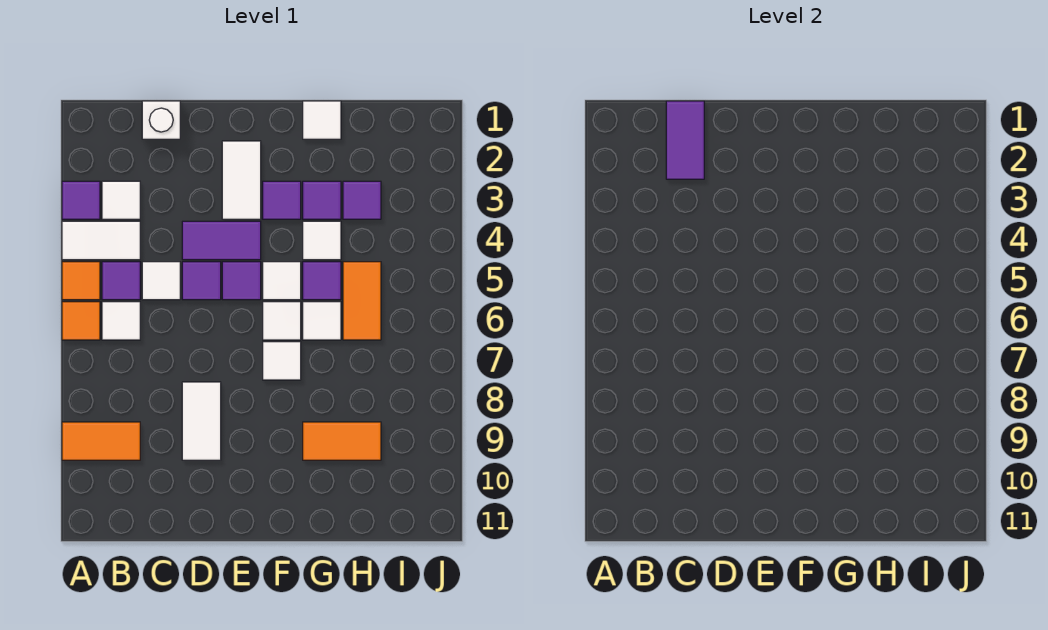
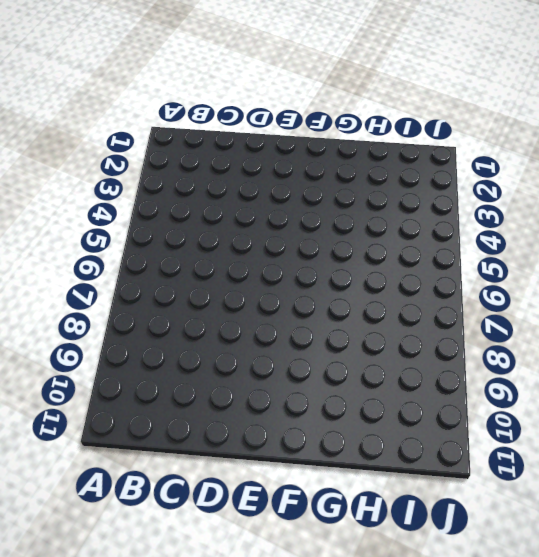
none -> purple tile A3 level 1
none -> white tile A4:B4 level 1
none -> orange tile A5 level 1

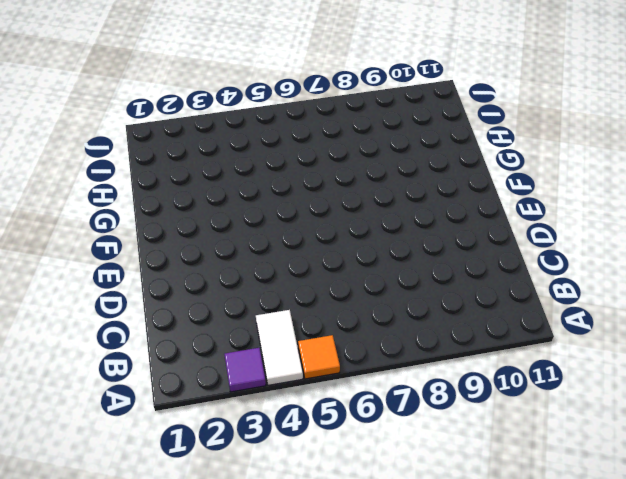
none -> orange tile A6 level 1
none -> orange tile A9:B9 level 1
none -> white tile B3 level 1

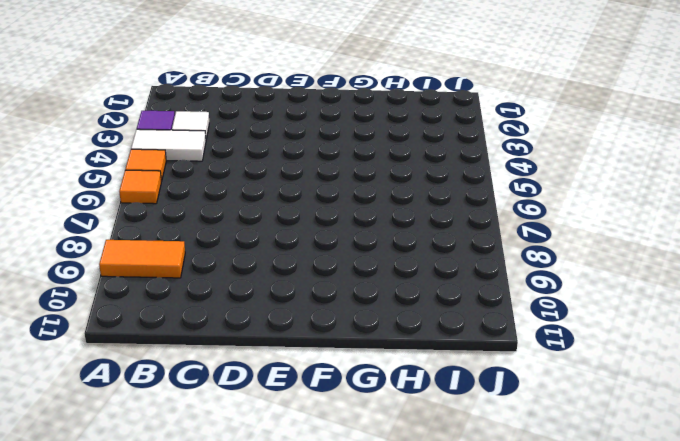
none -> purple tile B5 level 1
none -> white tile B6 level 1
none -> white brick C1 level 1

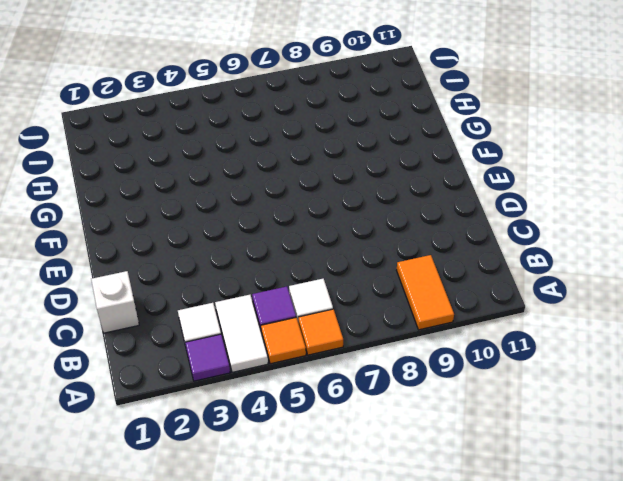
none -> white tile C5 level 1
none -> purple tile D4:E4 level 1
none -> purple tile D5 level 1

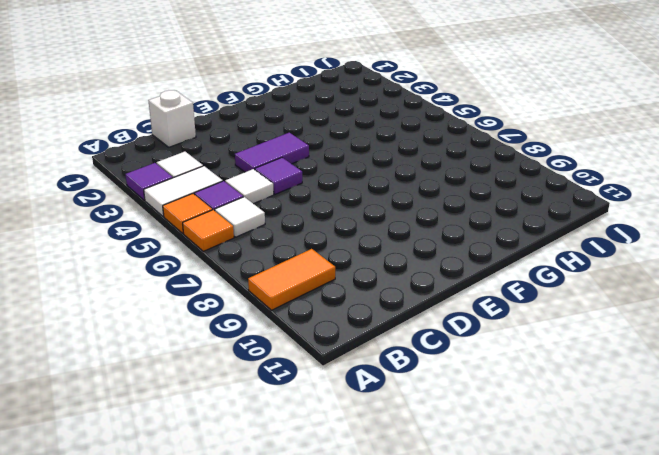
none -> white tile D8:D9 level 1
none -> white tile E2:E3 level 1
none -> purple tile E5 level 1

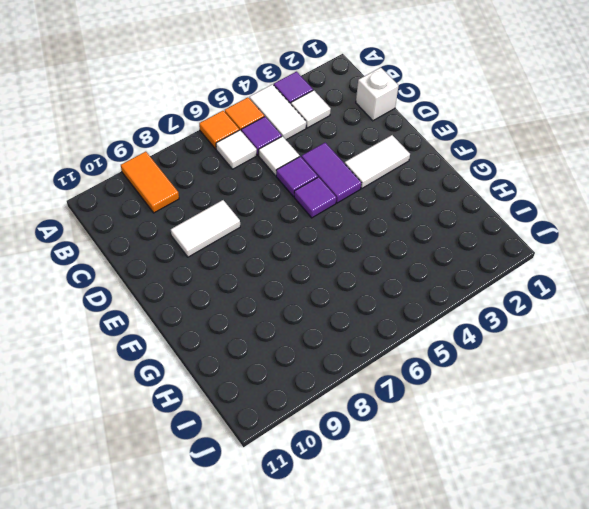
none -> purple tile F3 level 1
none -> white tile F5 level 1
none -> white tile F6 level 1

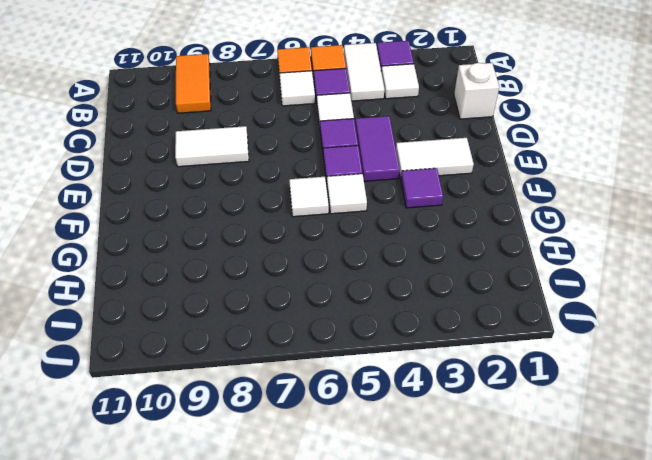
none -> white tile F7 level 1
none -> white tile G1 level 1
none -> purple tile G3 level 1

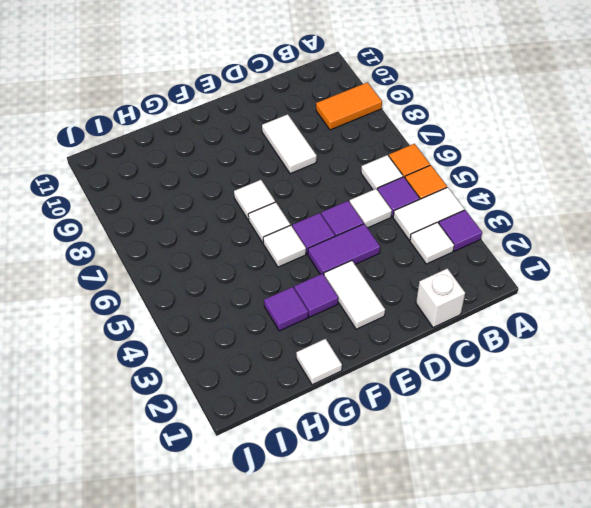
none -> white tile G4 level 1
none -> purple tile G5 level 1
none -> white tile G6 level 1

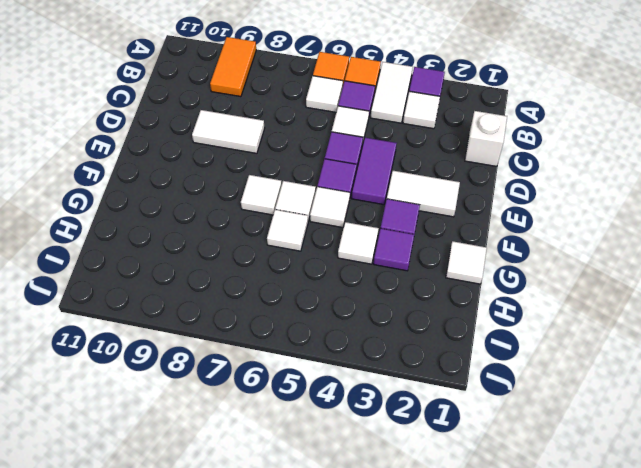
none -> purple tile G5 level 1
none -> orange tile G9:H9 level 1
none -> purple tile H3 level 1

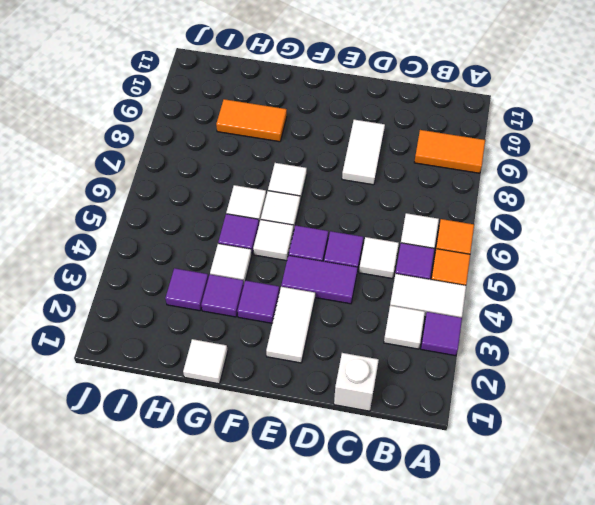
none -> orange tile H5:H6 level 1
none -> purple tile C1:C2 level 2

